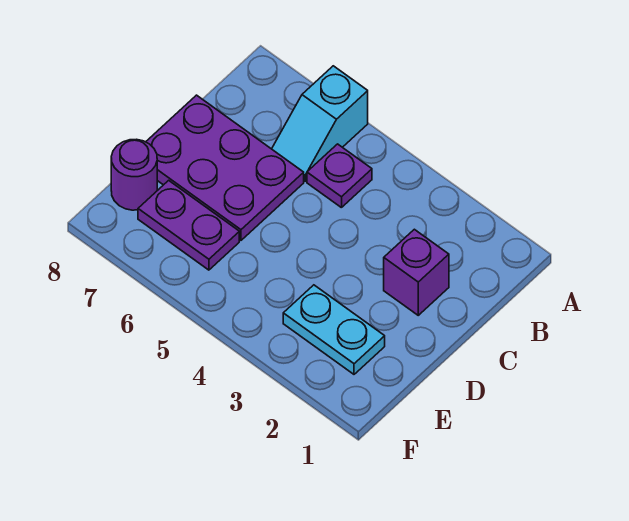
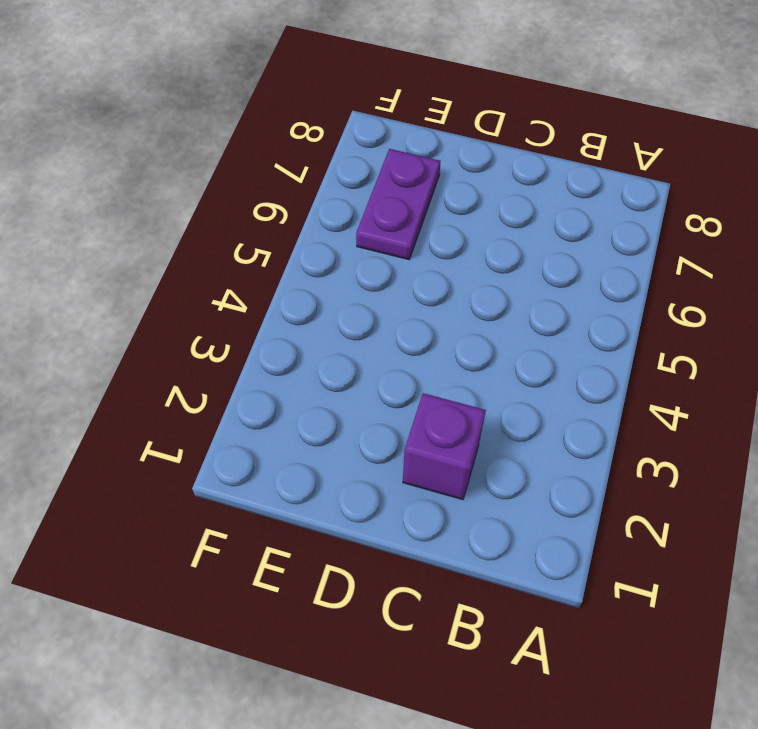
none -> cyan slope A6:B6 level 1 top A
none -> purple plate B5 level 1

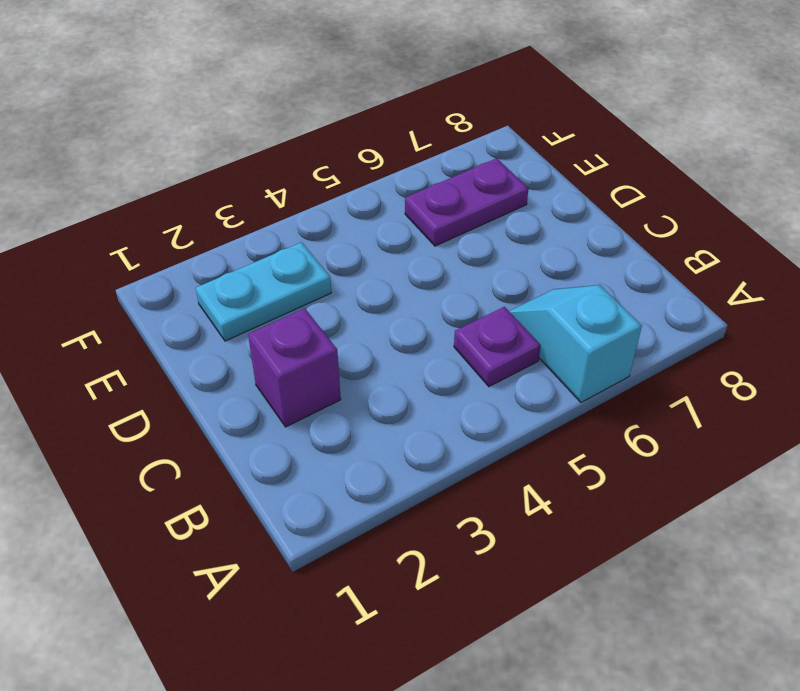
none -> purple plate C6:D8 level 1
none -> purple round brick E8 level 1

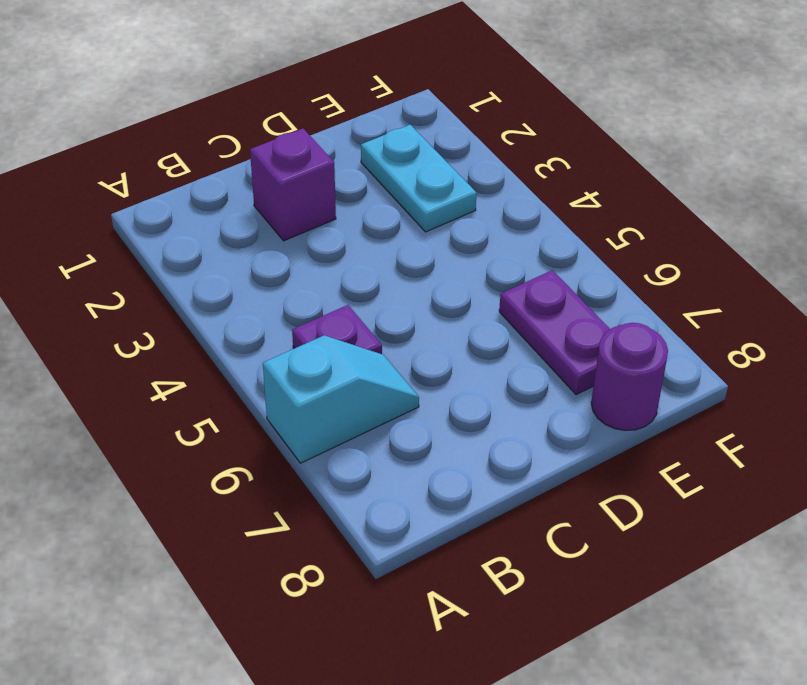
none -> purple plate C6:D8 level 1

